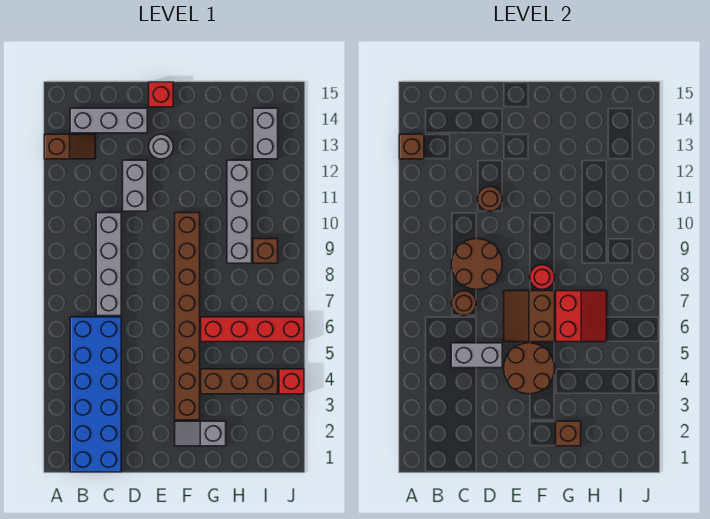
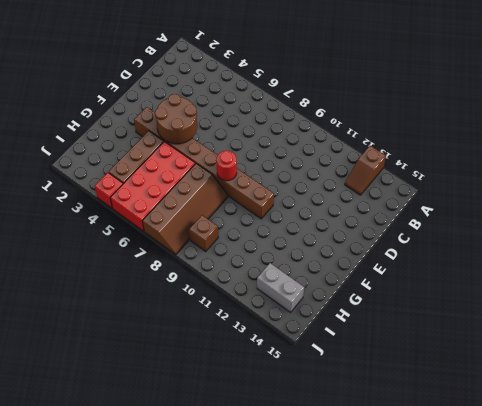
red brick G5:J6 level 1 -> red brick G6:J6 level 1
brown slope G7:J8 level 1 top 7 -> none
none -> blue brick B1:C6 level 1
none -> grey brick B14:D14 level 1
none -> grey brick C7:C10 level 1

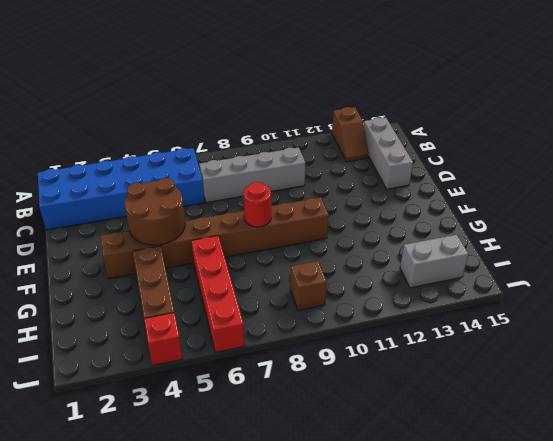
none -> grey brick D11:D12 level 1
none -> grey round brick E13 level 1
none -> red brick E15 level 1

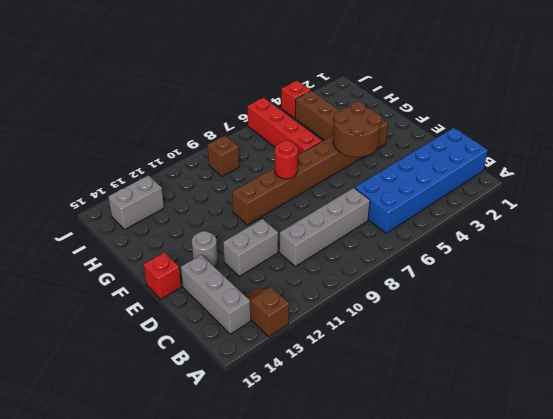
none -> grey slope F2:G2 level 1 top G
none -> grey brick H9:H12 level 1
none -> brown brick A13 level 2

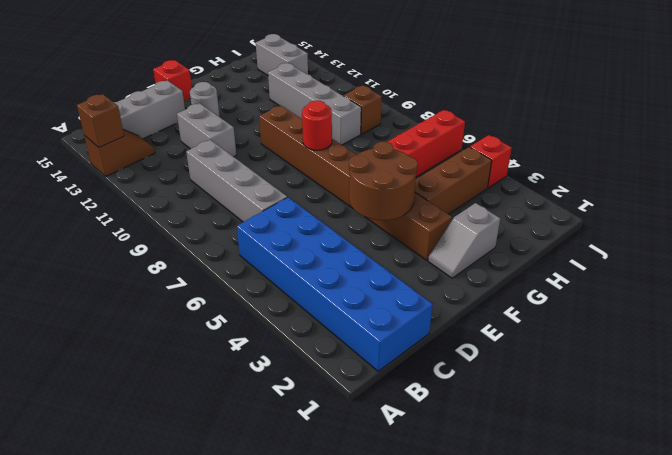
none -> grey brick C5:D5 level 2
none -> brown round brick C7 level 2
none -> brown round brick C8:D9 level 2

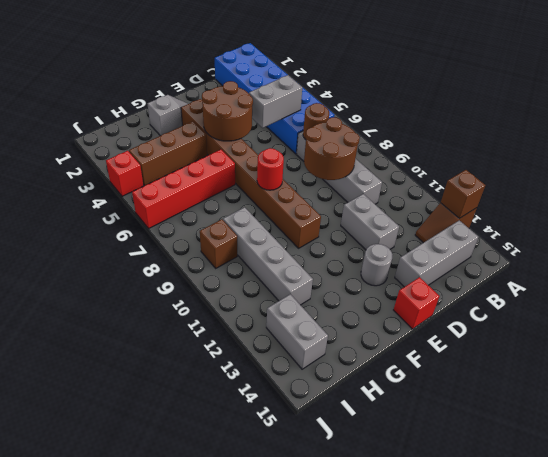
none -> brown round brick D11 level 2
none -> brown slope E6:F7 level 2 top F
none -> brown brick G2 level 2

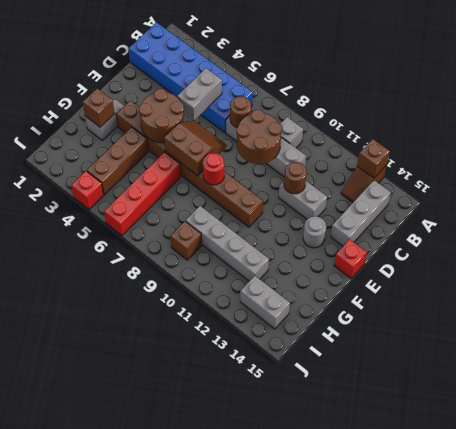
grey brick B9 level 1 -> none
none -> red slope G6:H7 level 2 top G

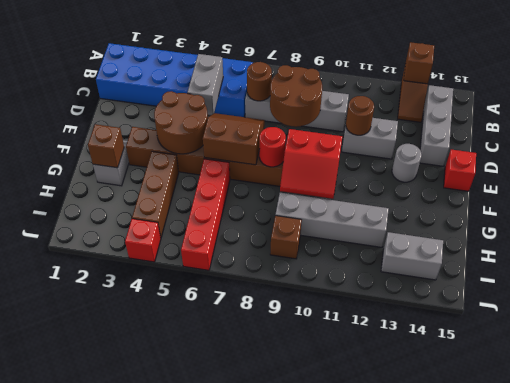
red slope F9:G10 level 2 top F -> red slope G6:H7 level 2 top G

